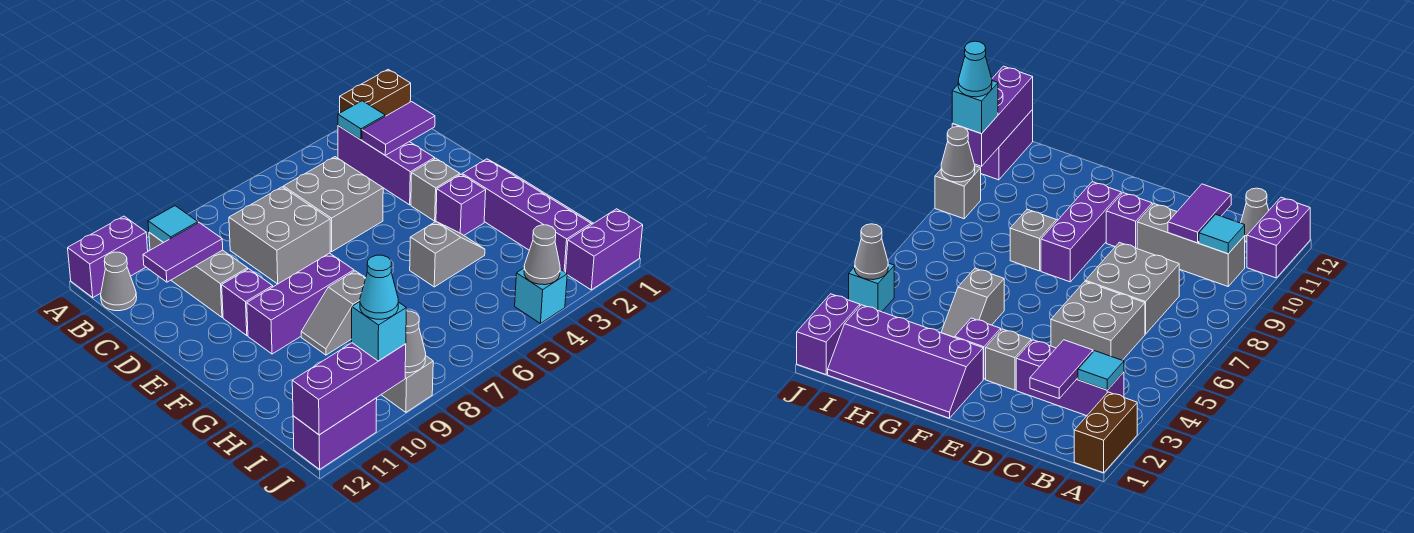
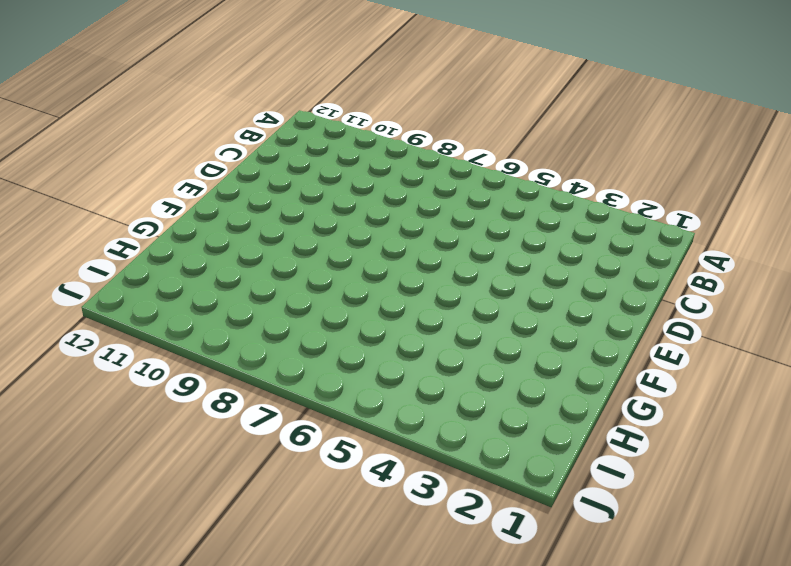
none -> brown brick A1:A2 level 1
none -> purple brick A11:A12 level 1
none -> purple brick B3:D3 level 1

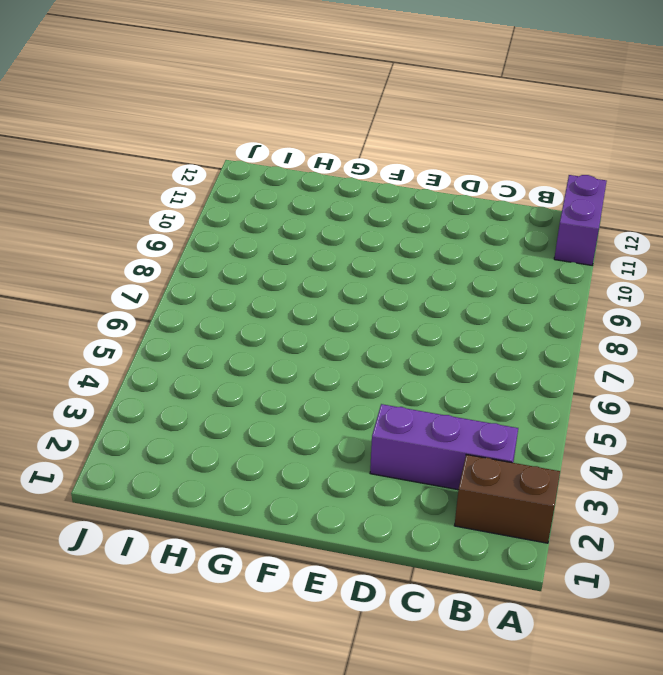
brown brick A2:B2 level 1 -> brown brick A1:A2 level 1
none -> grey brick B10:D10 level 1
none -> grey cone B12 level 1
none -> grey brick C5:D6 level 1

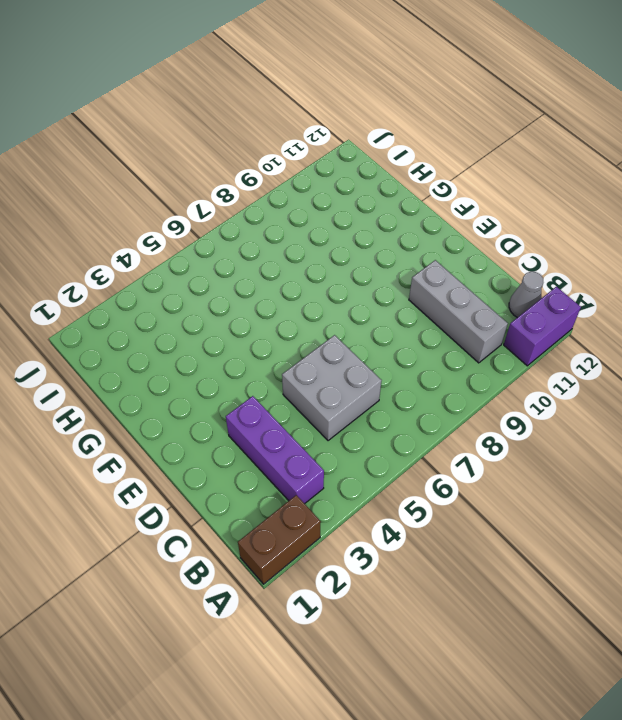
none -> grey brick C7:D8 level 1
none -> grey brick E3 level 1
none -> purple brick E10 level 1

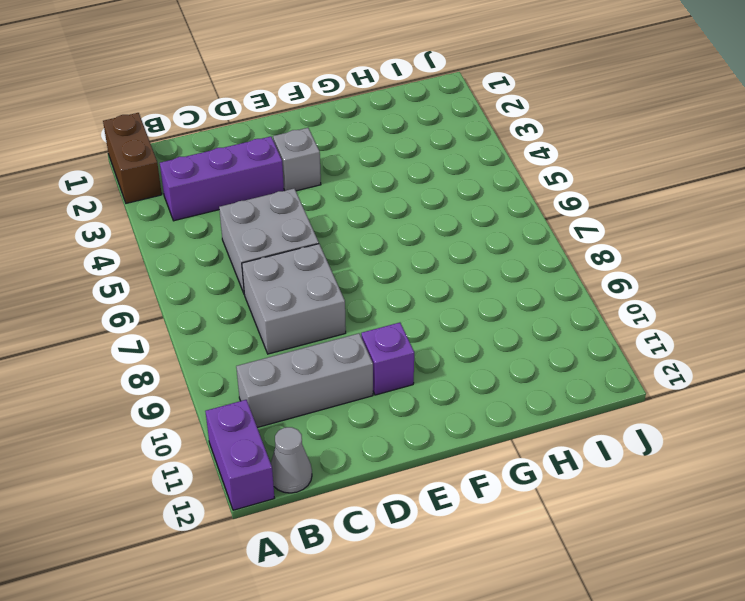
none -> purple slope F1:I2 level 1 top 2
none -> purple brick F3 level 1
none -> purple brick F8:F10 level 1

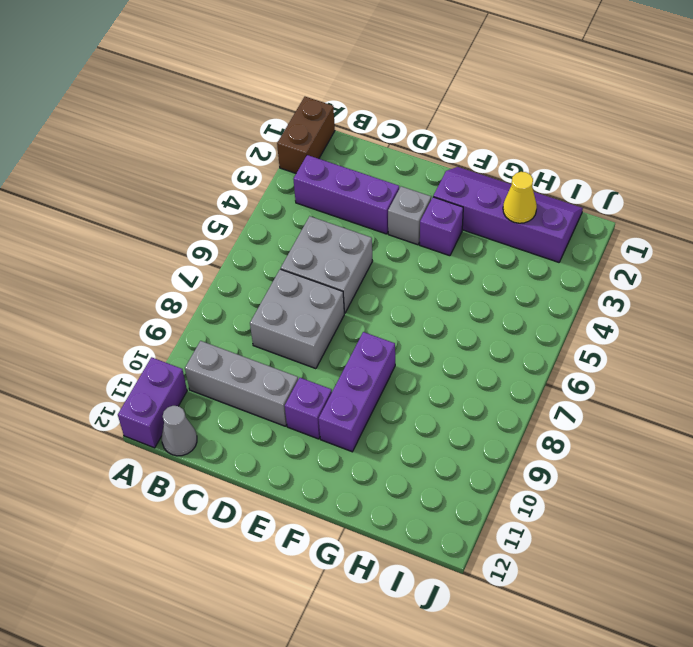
yellow cone H2 level 2 -> none
none -> grey slope G4:G5 level 1 top 5
none -> grey slope G8:G9 level 1 top 8
none -> purple brick J1:J2 level 1

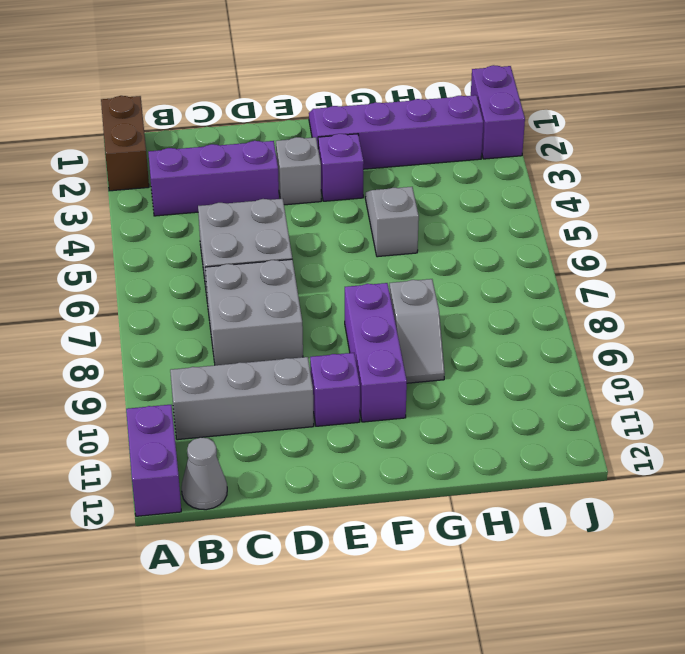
none -> cyan brick J4 level 1
none -> grey brick J9 level 1
none -> purple brick J11:J12 level 1

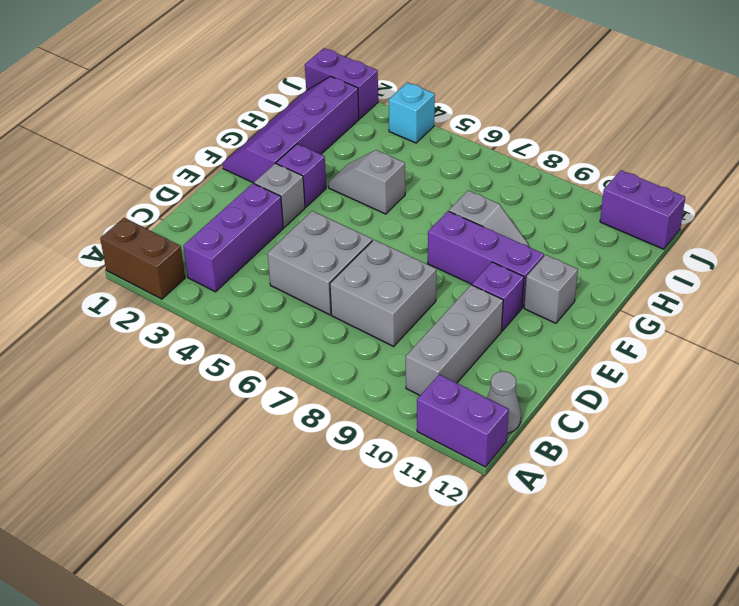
grey brick F11 level 1 -> grey brick J9 level 1
none -> cyan tile B3 level 2
none -> cyan tile B10 level 2
none -> purple tile C2:C3 level 2

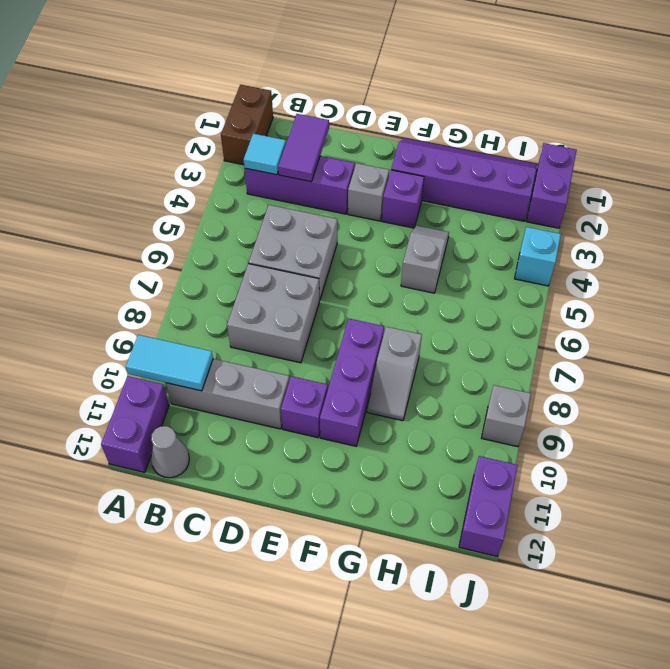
cyan tile A10:B10 level 2 -> cyan tile B10 level 2
none -> purple tile C10:C11 level 2
none -> grey cone J4 level 2
none -> grey cone J9 level 2

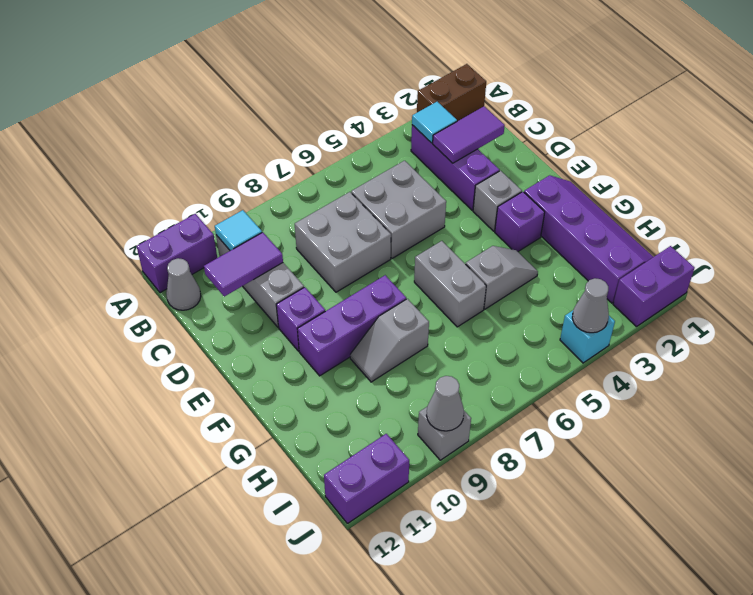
grey brick F6:G6 level 1 -> none
none -> purple brick J10:J12 level 2
none -> cyan brick J10 level 3
none -> cyan cone J10 level 4

